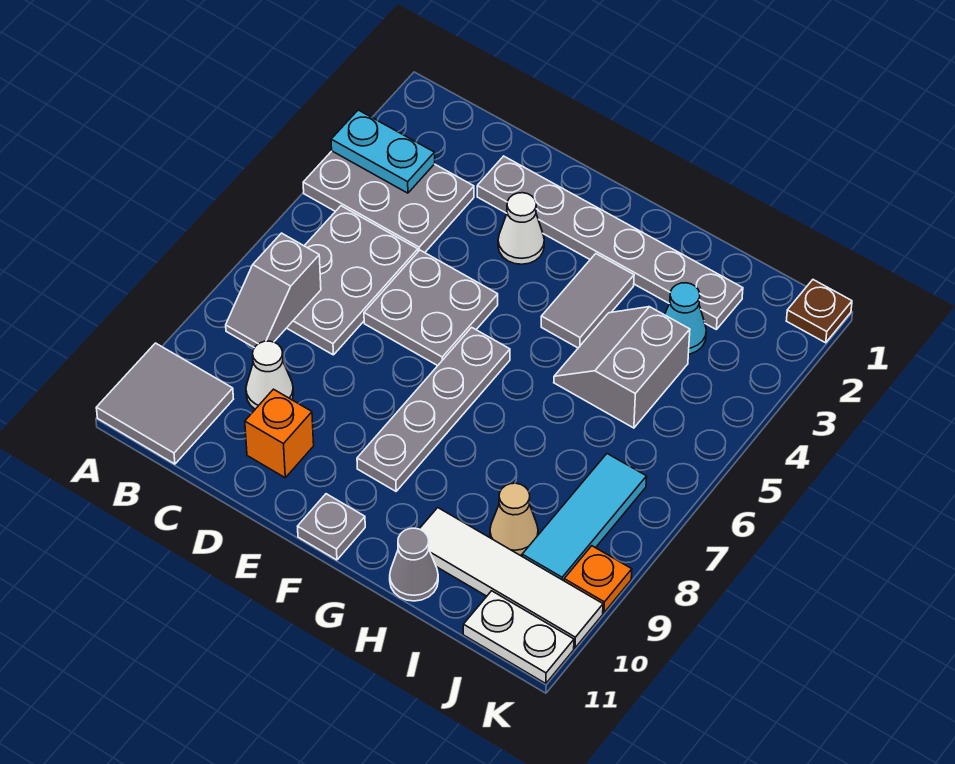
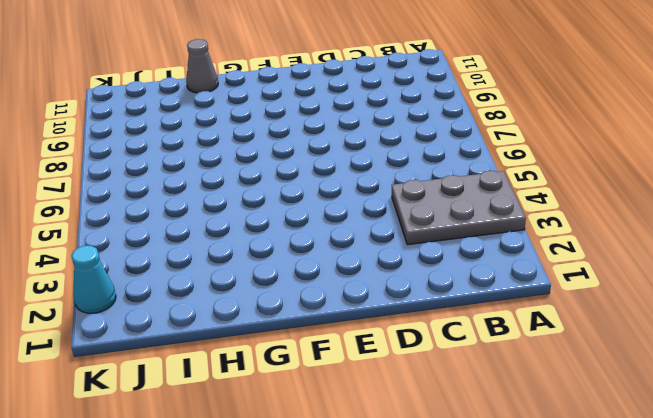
cyan cone K2 level 1 -> cyan cone I3 level 1
none -> grey tile A10:B11 level 1
none -> grey plate B5:C7 level 1
none -> white cone C9 level 1

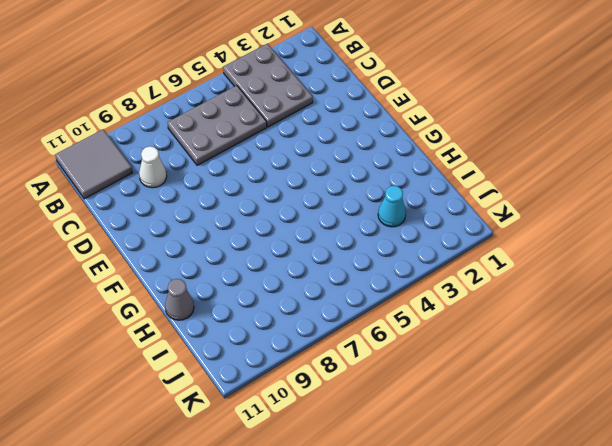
none -> grey plate D2:I2 level 1
none -> grey plate D5:E6 level 1
none -> orange brick D10 level 1

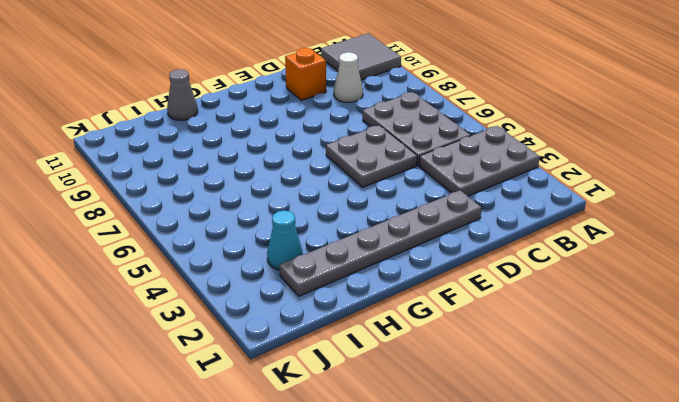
none -> white cone E3 level 1
none -> grey plate F6:F9 level 1
none -> grey plate F11 level 1

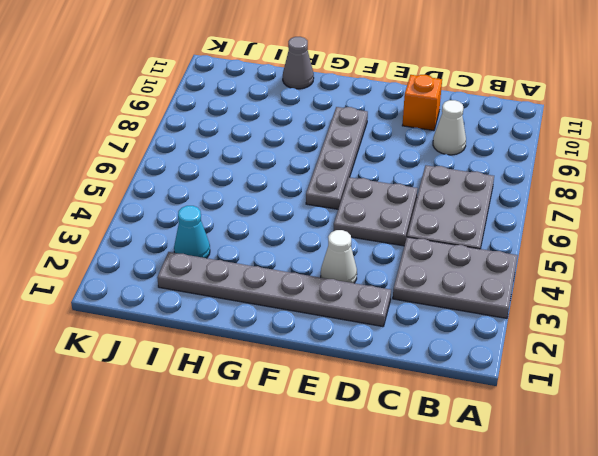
none -> grey tile A10:B11 level 1
none -> grey plate F11 level 1
none -> grey tile G3:G4 level 1

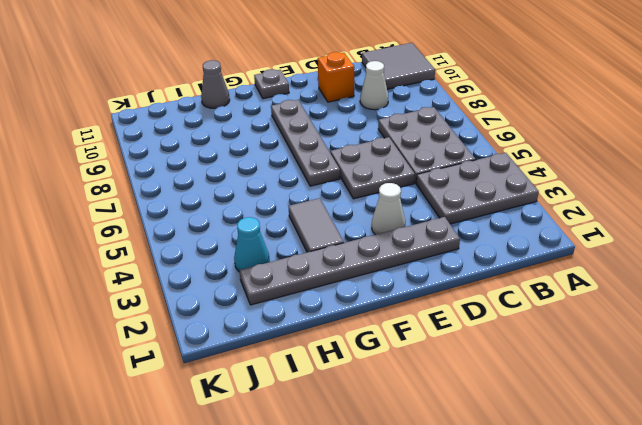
none -> grey slope H4:I5 level 1 top I
none -> white tile H10:K10 level 1
none -> tan cone I9 level 1

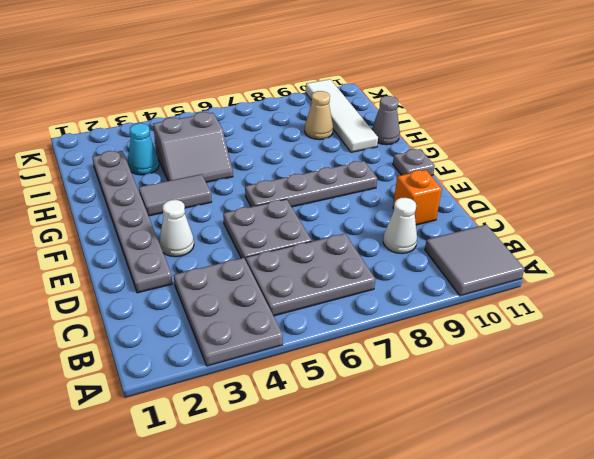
none -> cyan tile J7:J9 level 1
none -> white plate J11:K11 level 1
none -> brown plate K1 level 1

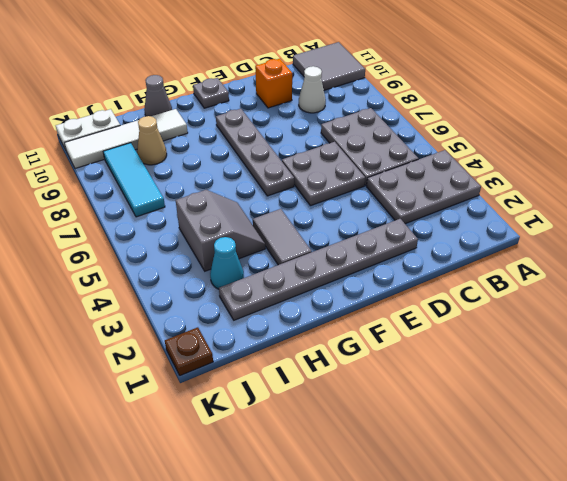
none -> white cone E3 level 1
none -> orange plate K9 level 1
none -> cyan plate A3:B3 level 2

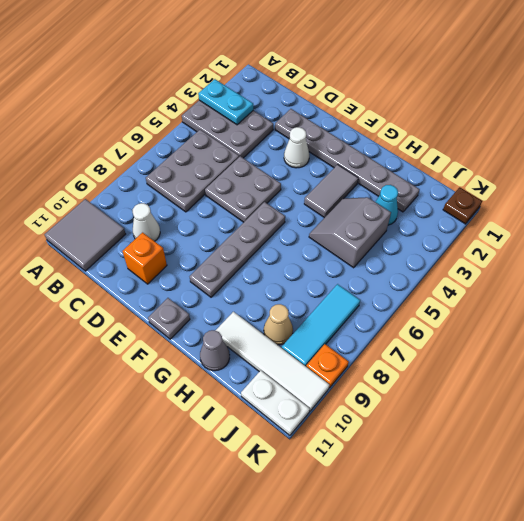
none -> grey slope B7:B8 level 2 top 7

